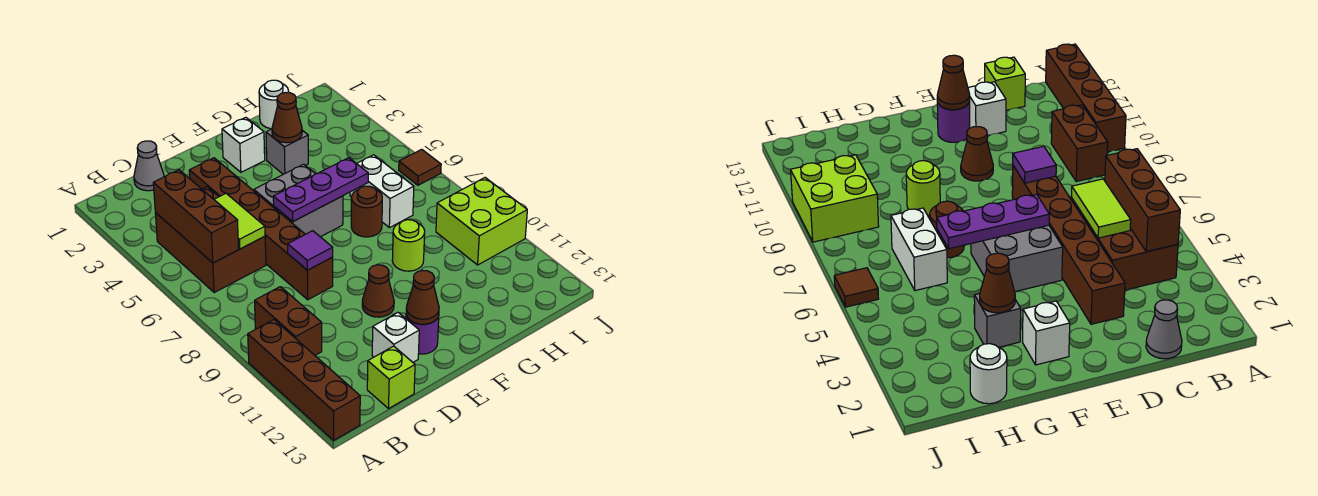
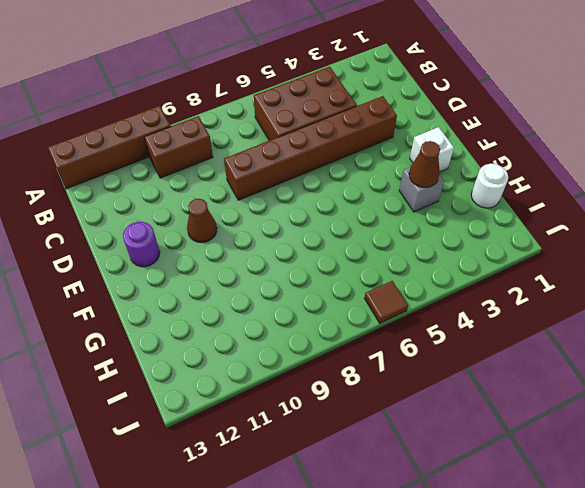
none -> grey cone C1 level 1
none -> lime brick C13 level 1
none -> white brick D12 level 1

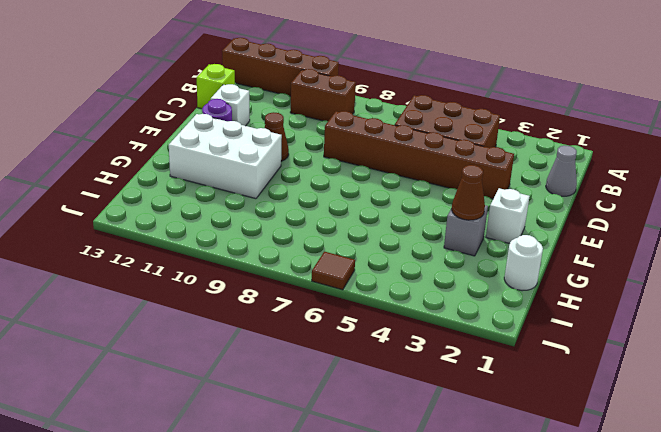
white brick F10:G12 level 1 -> none
none -> grey brick E5:F6 level 1
none -> brown round brick G7 level 1
none -> lime round brick G9 level 1

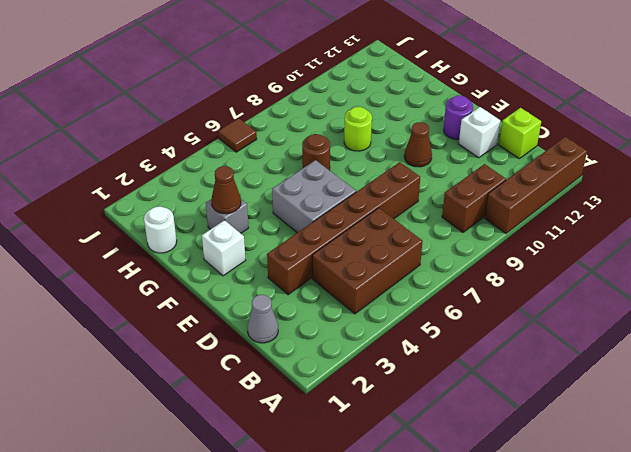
none -> white brick H6:H7 level 1
none -> lime brick I9:J10 level 1
none -> brown brick B4:B6 level 2

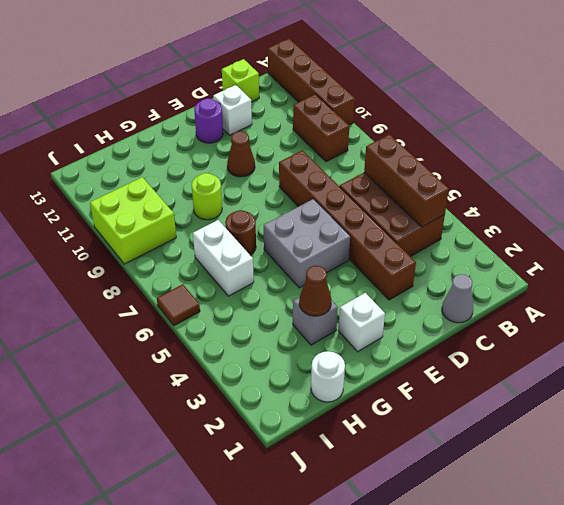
none -> lime tile C5:C6 level 2
none -> purple tile D8 level 2
none -> purple plate E6:G6 level 2

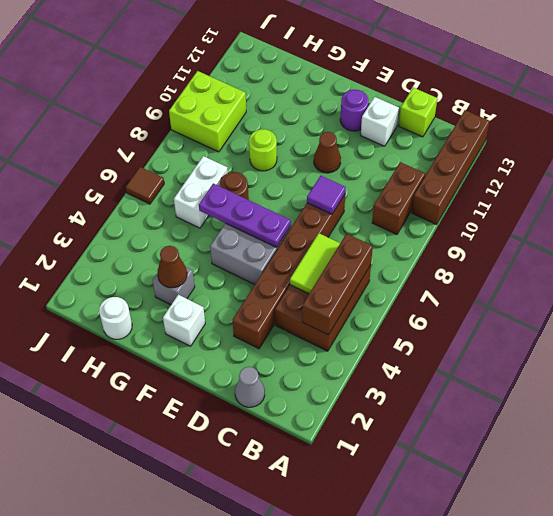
none -> brown cone E12 level 2

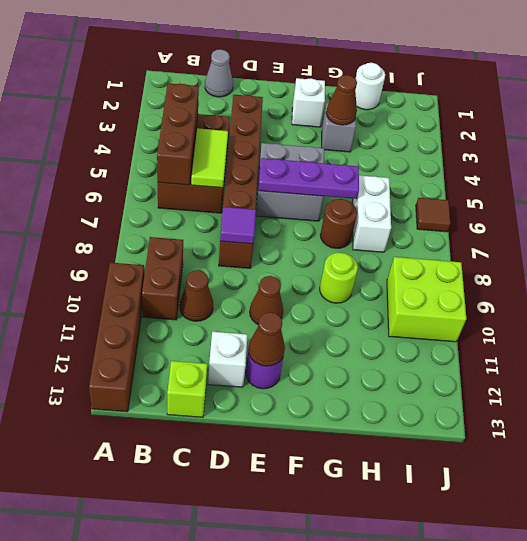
brown cone C10 level 1 -> none

